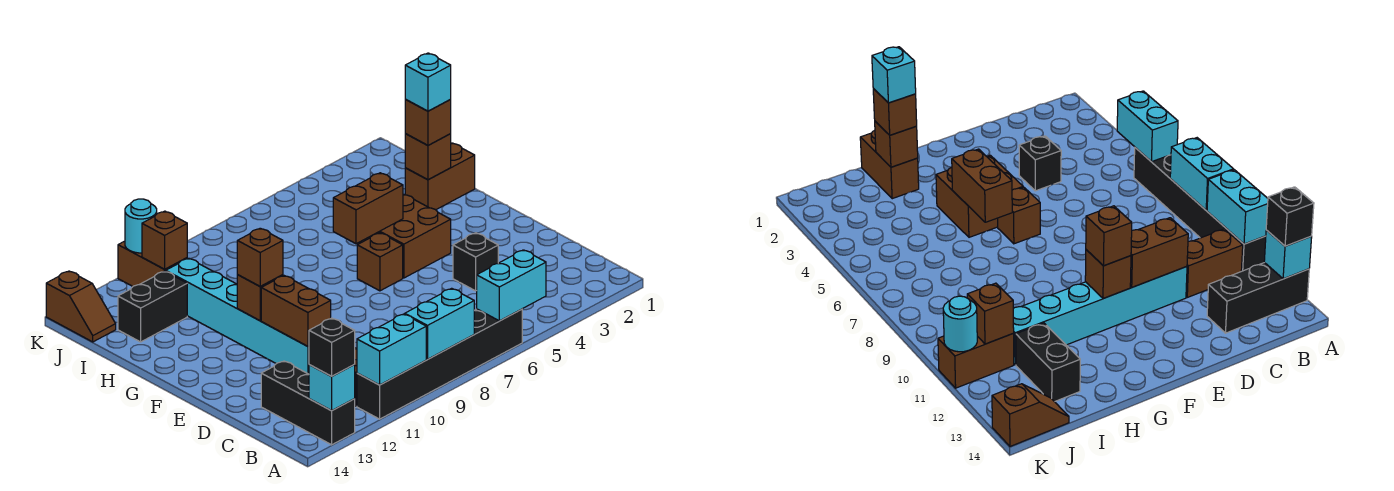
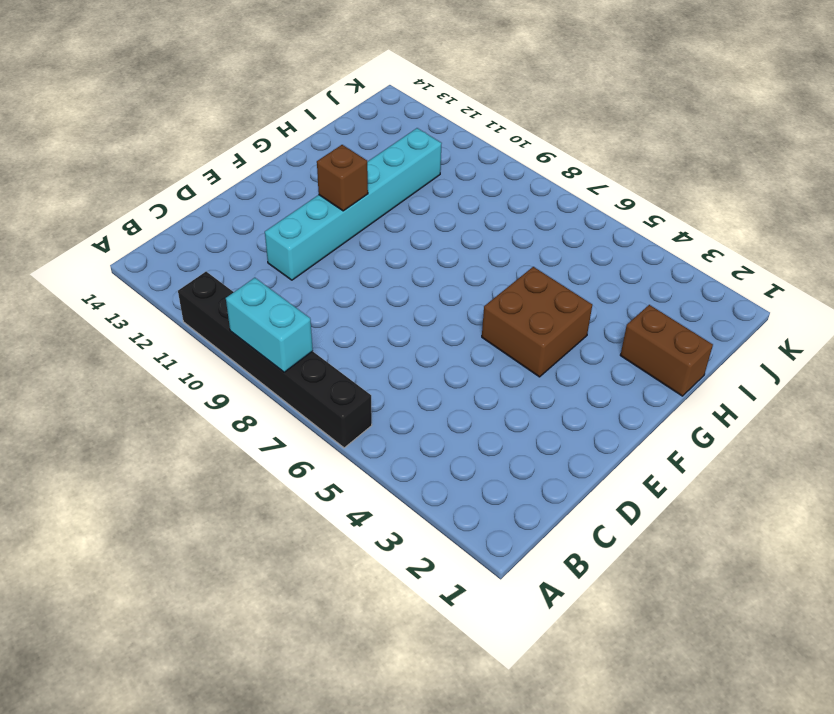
none -> black brick A13:C13 level 1
none -> brown brick B11:C11 level 1
none -> black brick D4 level 1

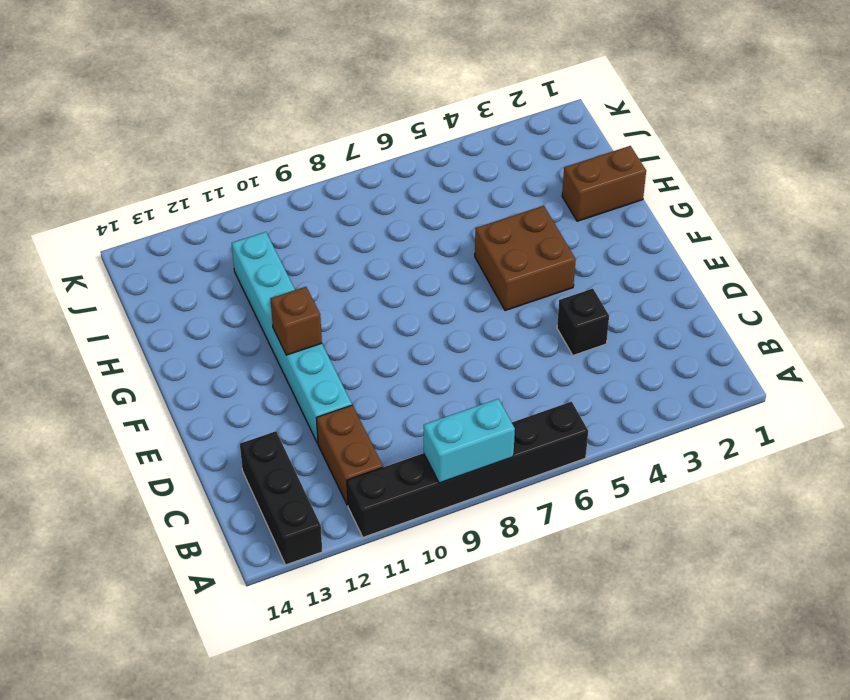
none -> brown brick F6 level 1
none -> black brick I12:I13 level 1
none -> brown brick J11:K11 level 1

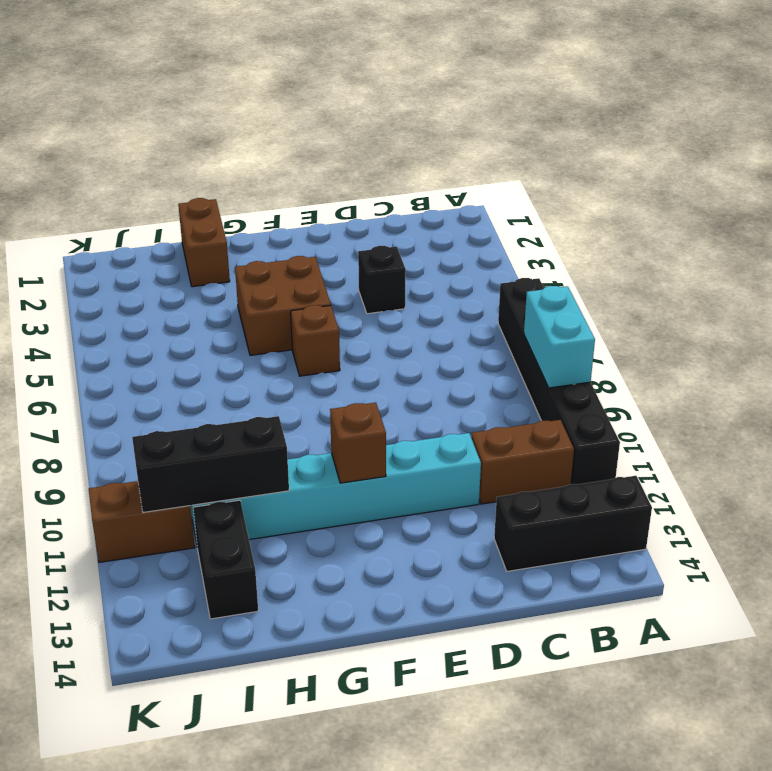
black brick H11:J11 level 2 -> brown brick J11 level 2
none -> brown slope J14:K14 level 1 top K
none -> cyan brick A5:A6 level 2
none -> cyan brick A10:A11 level 2

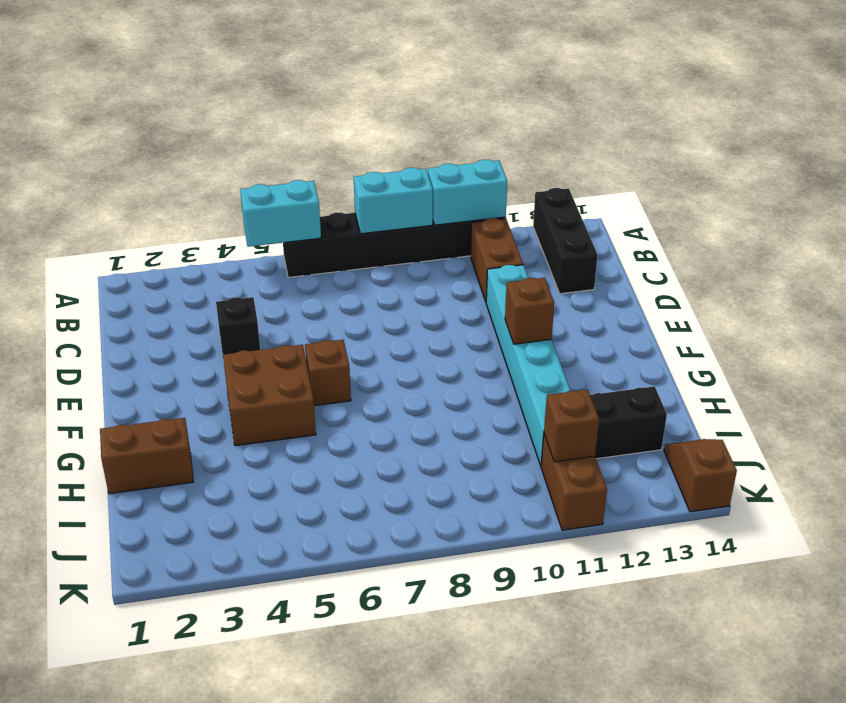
none -> cyan brick A13 level 2
none -> brown brick D11:E11 level 2
none -> brown brick G5:G6 level 2

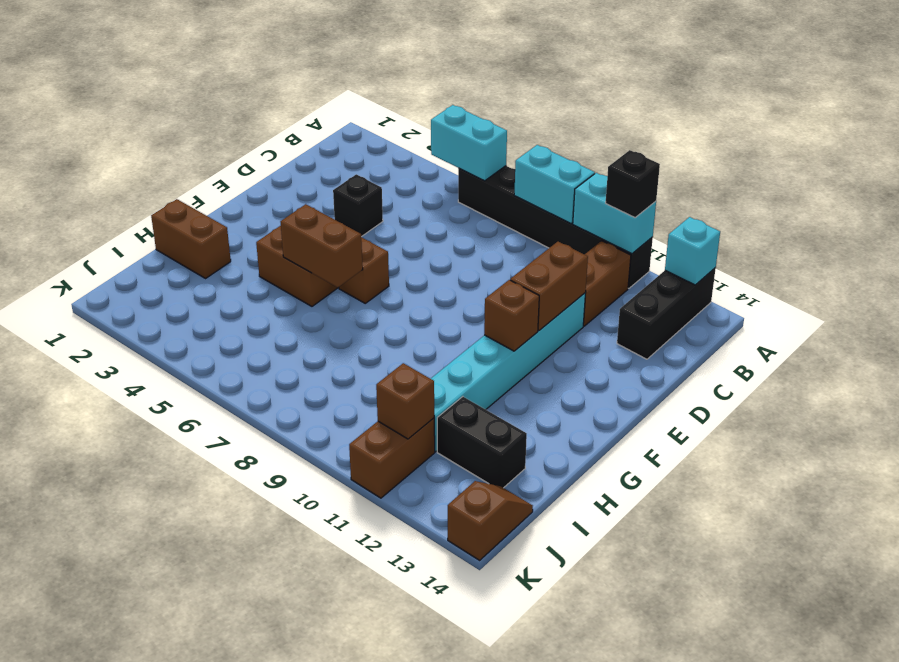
black brick A11 level 3 -> black brick A13 level 3
none -> brown brick H2 level 2
none -> cyan round brick K11 level 2
none -> brown brick F11 level 3

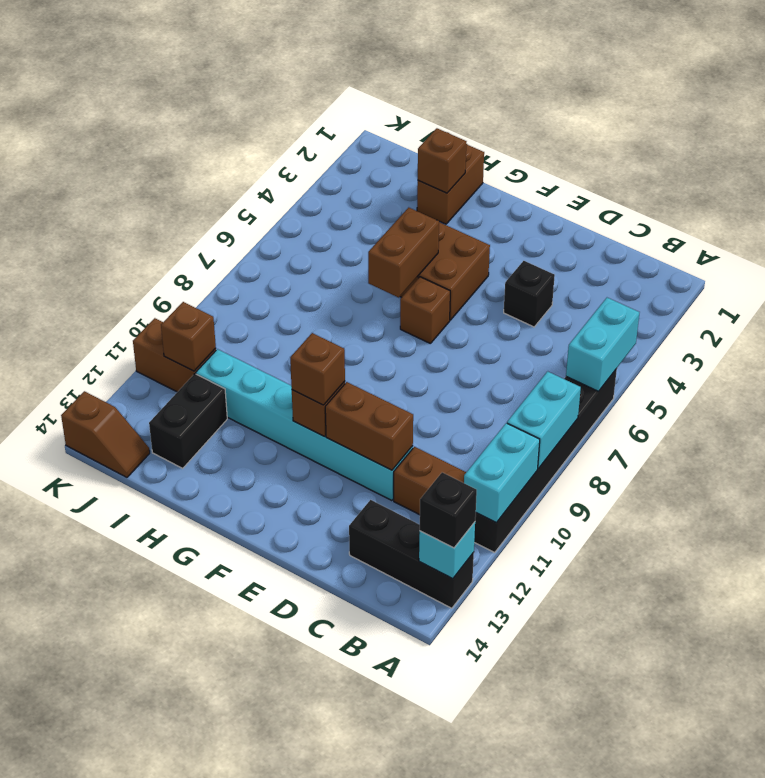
none -> cyan round brick K11 level 2
none -> brown brick H2 level 3
none -> cyan brick H2 level 4

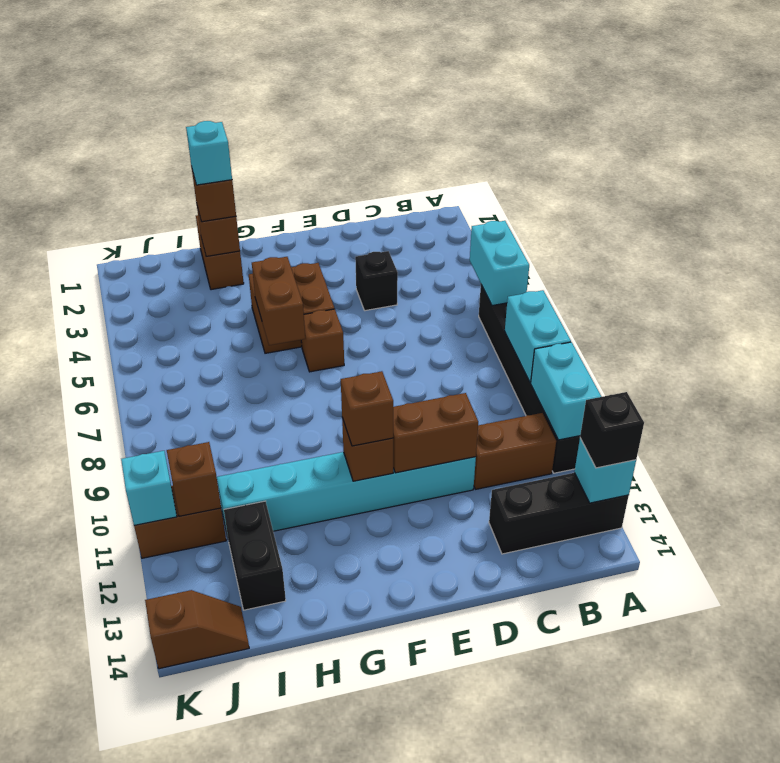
cyan brick K11 level 2 -> cyan round brick K11 level 2

